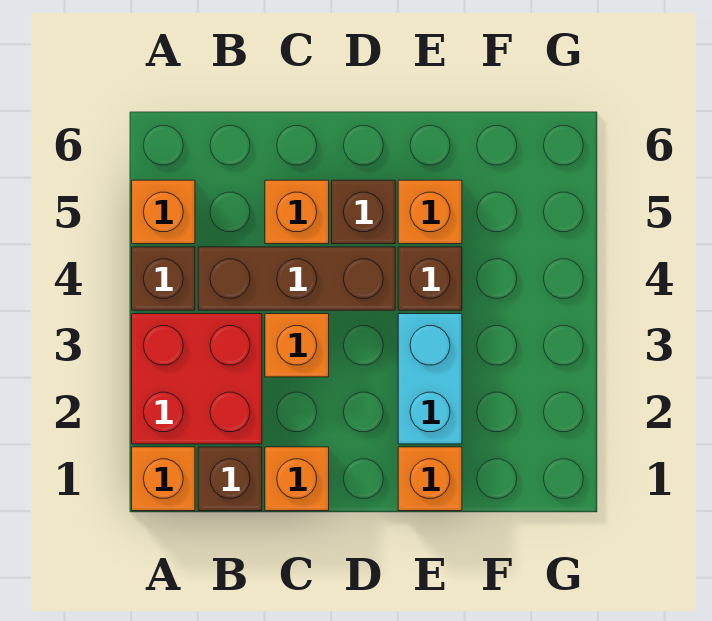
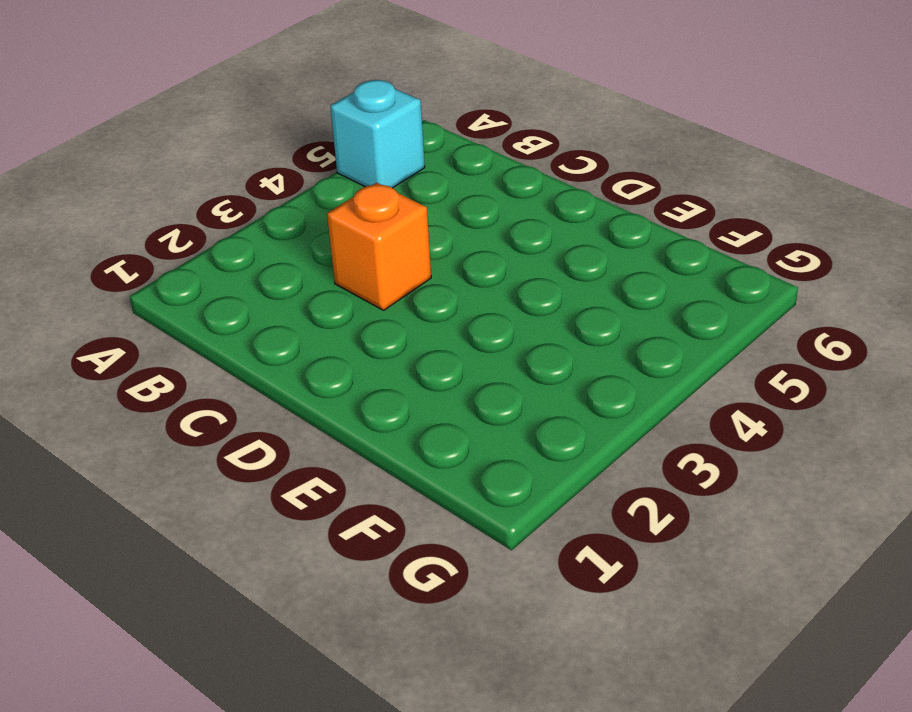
cyan brick A5 level 1 -> orange brick A5 level 1
none -> orange brick A1 level 1
none -> red brick A2:B3 level 1
none -> brown brick A4 level 1

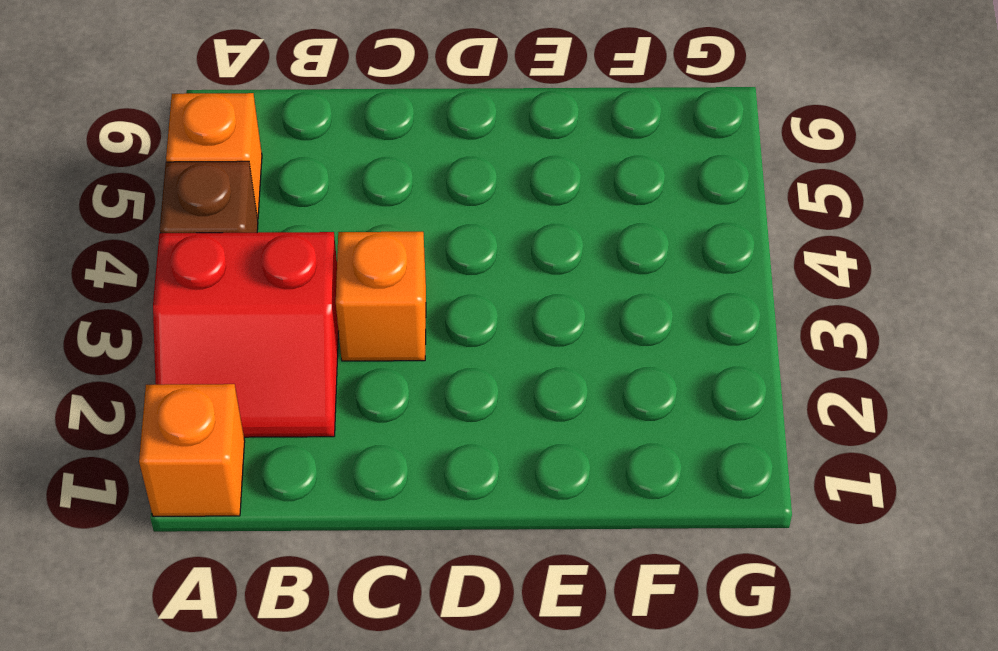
red slope A2:B3 level 1 top 3 -> red brick A2:B3 level 1
none -> brown brick B1 level 1
none -> brown brick B4:D4 level 1
none -> orange brick C1 level 1

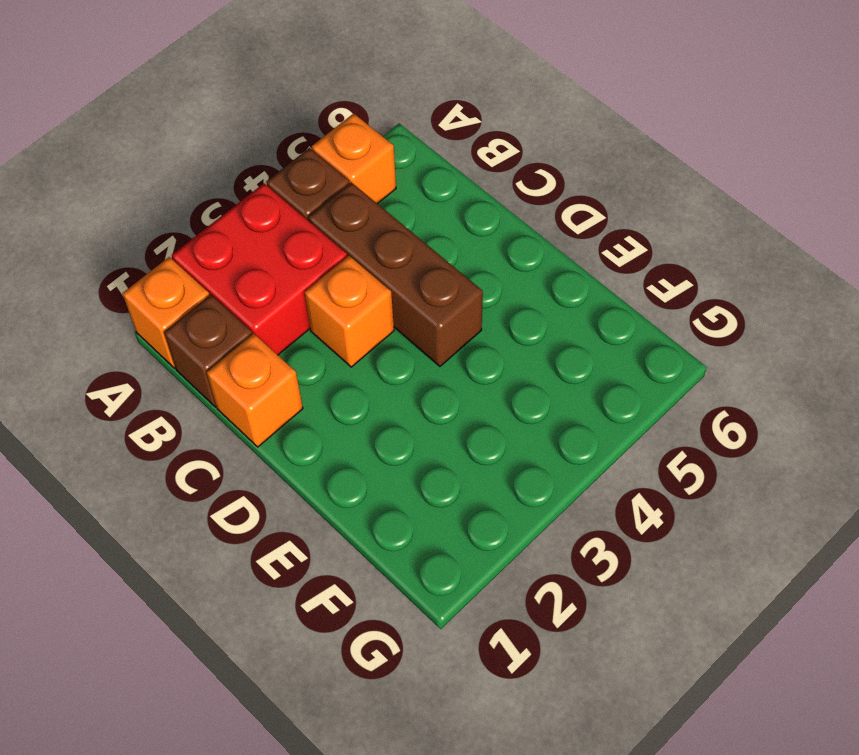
none -> orange brick C5 level 1
none -> brown brick D5 level 1
none -> orange brick E1 level 1

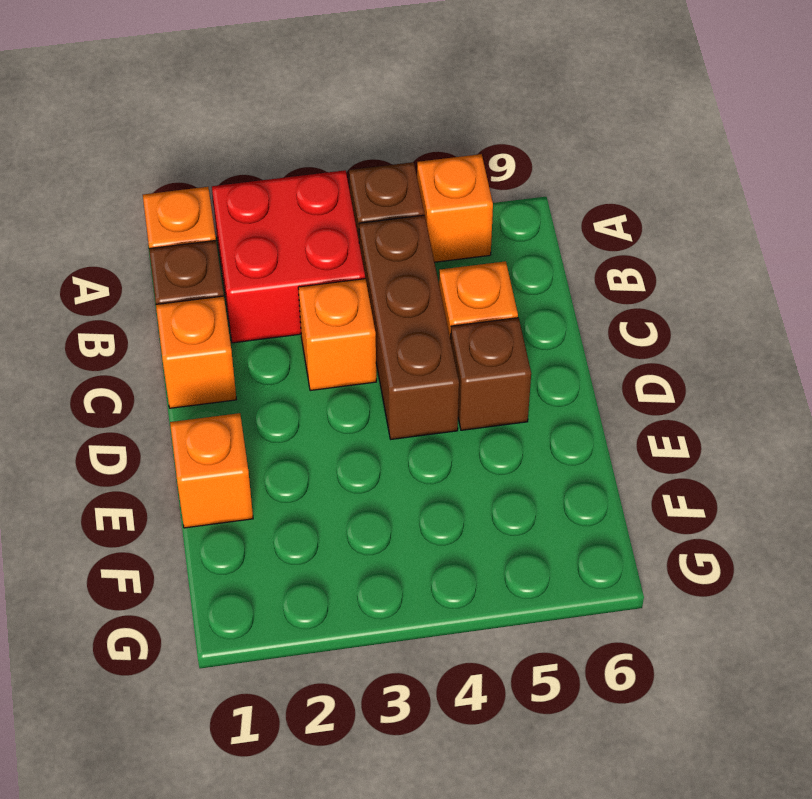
none -> cyan brick E2:E3 level 1
none -> brown brick E4 level 1
none -> orange brick E5 level 1

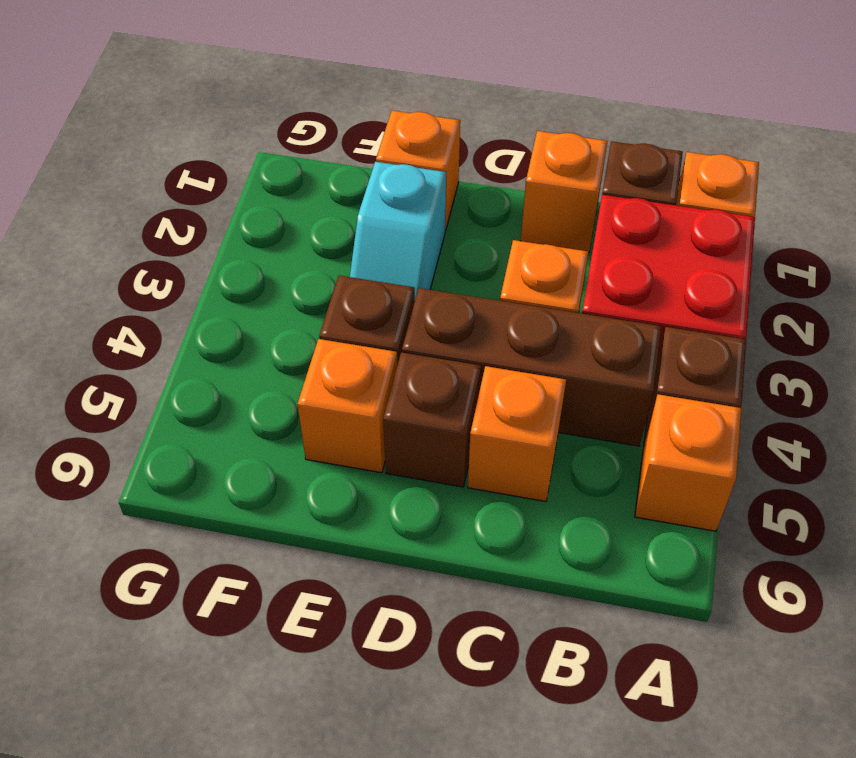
cyan slope E2:E3 level 1 top 2 -> cyan brick E2:E3 level 1

